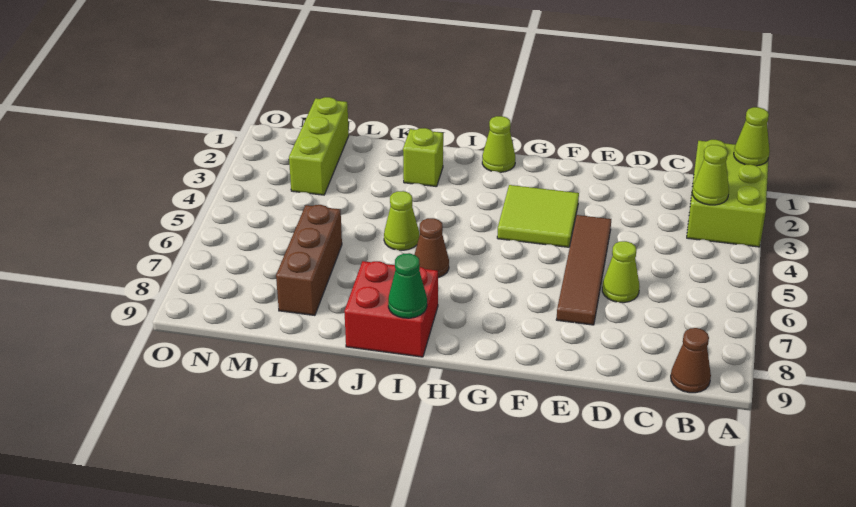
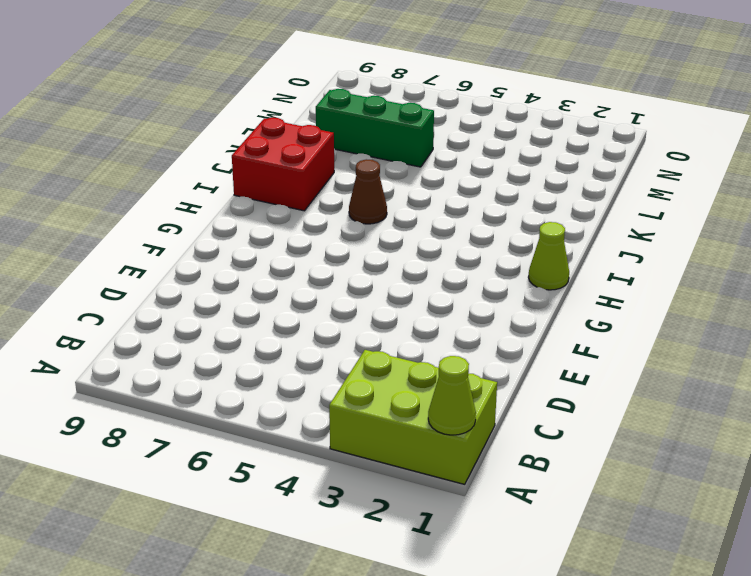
green brick L6:L8 level 1 -> brown brick L6:L8 level 1
none -> brown cone B9 level 1
none -> lime cone D6 level 1
none -> brown tile E4:E7 level 1

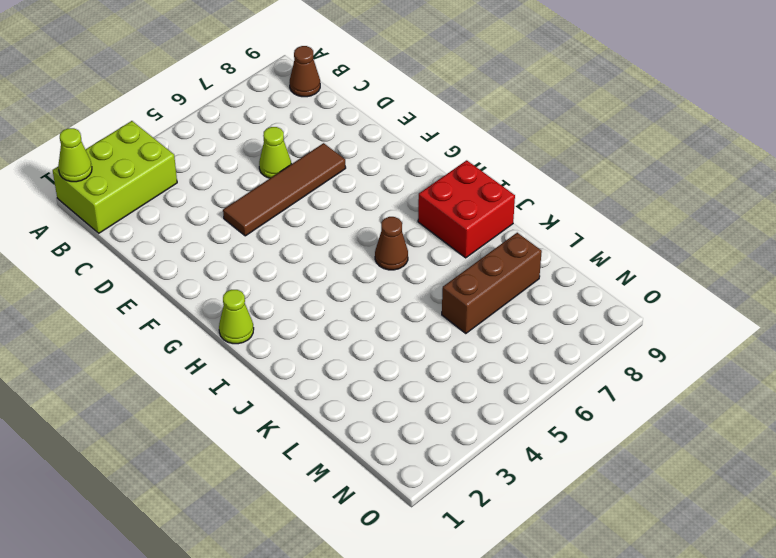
none -> lime tile F3:G4 level 1
none -> lime brick J2 level 1
none -> lime cone J5 level 1

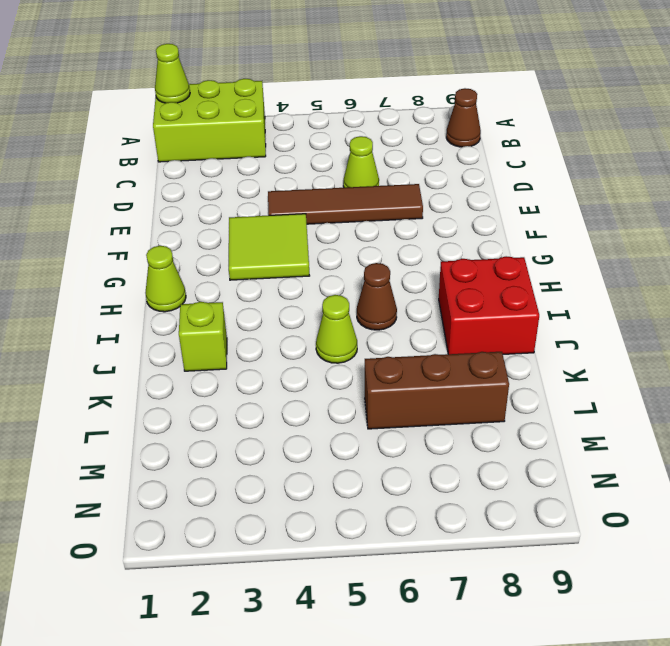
none -> lime brick M1:M3 level 1
none -> lime cone B3 level 2
none -> green cone I9 level 2

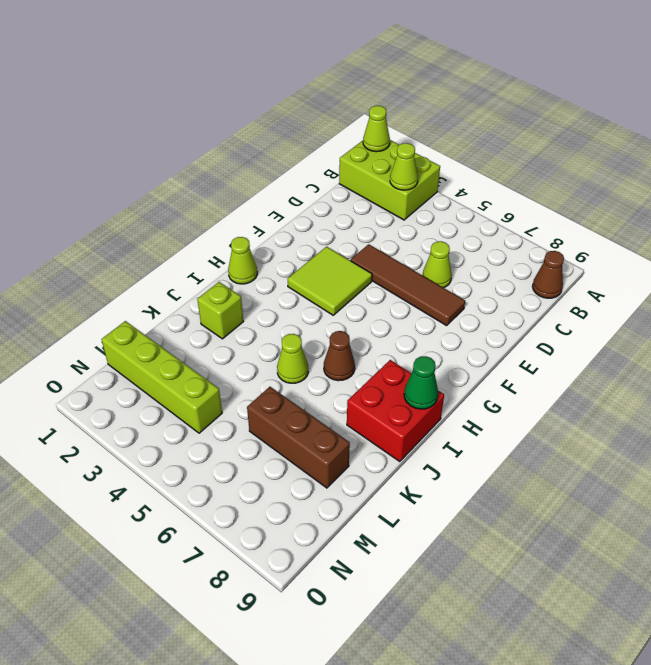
lime brick M1:M4 level 1 -> lime brick M1:M3 level 1

